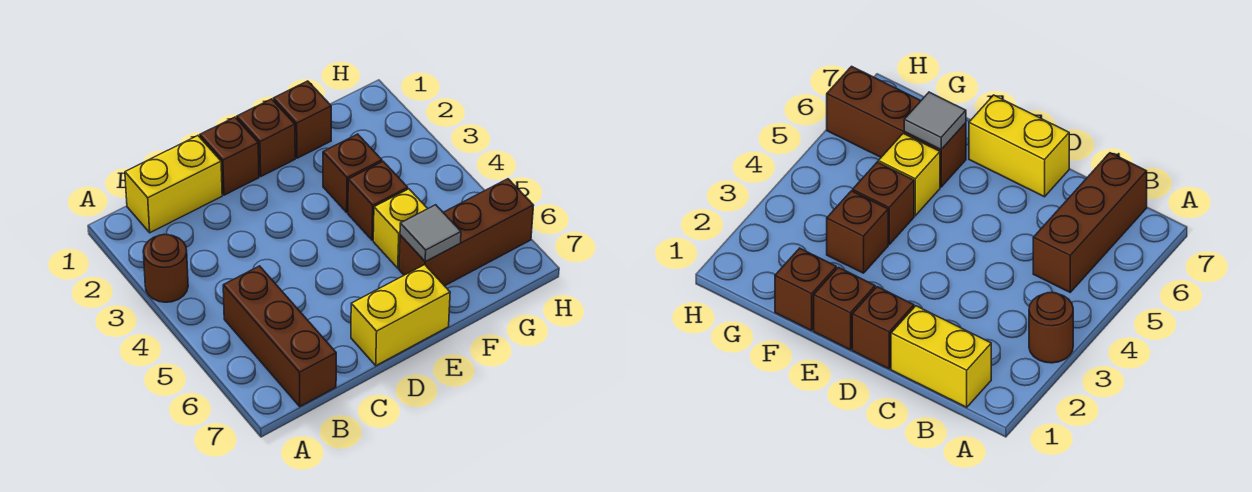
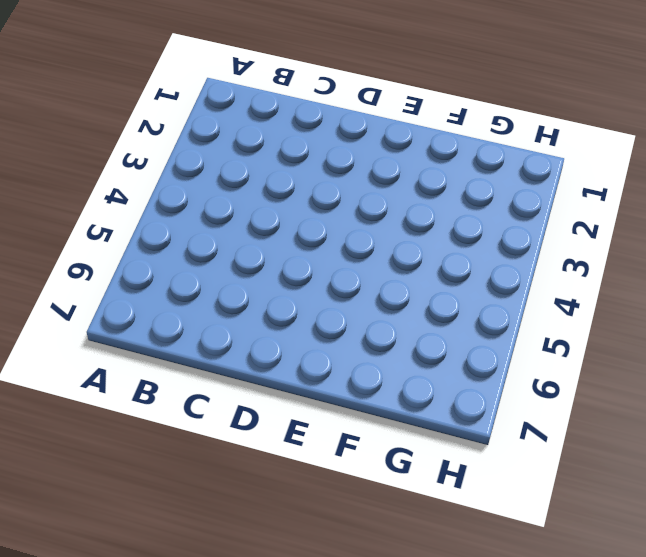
none -> brown round brick A3 level 1
none -> yellow brick B1:C1 level 1
none -> brown brick B5:B7 level 1

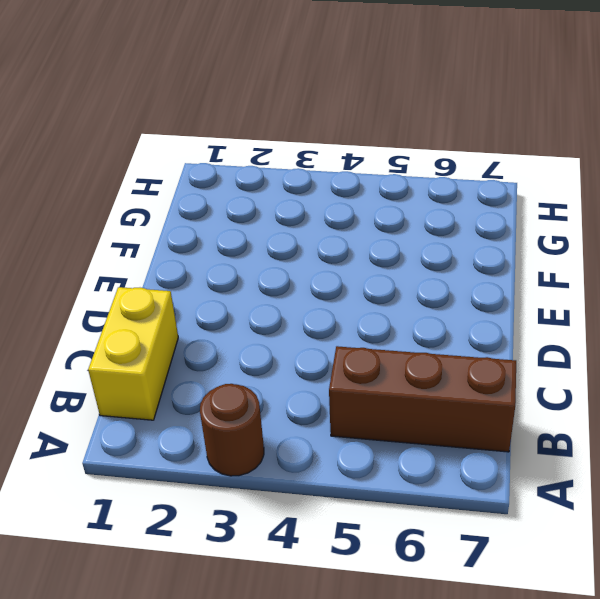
none -> brown brick D1 level 1
none -> yellow brick D7:E7 level 1
none -> brown brick E1 level 1

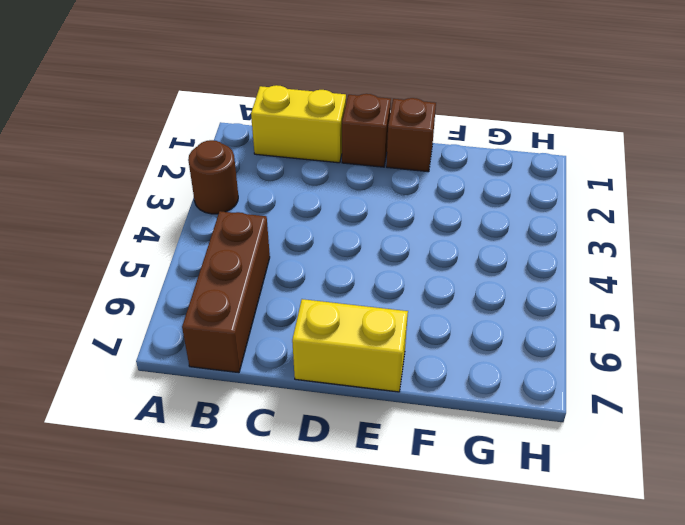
none -> brown brick F1 level 1
none -> brown brick F3 level 1
none -> brown brick F4 level 1

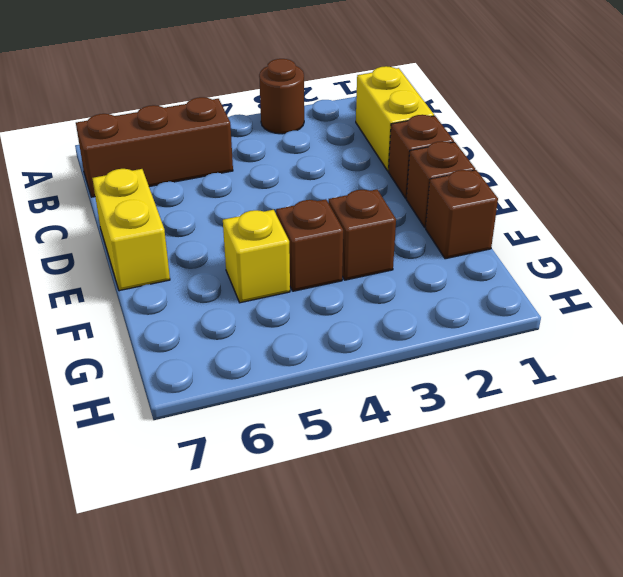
none -> brown brick F6:H6 level 1
none -> grey tile F6 level 2

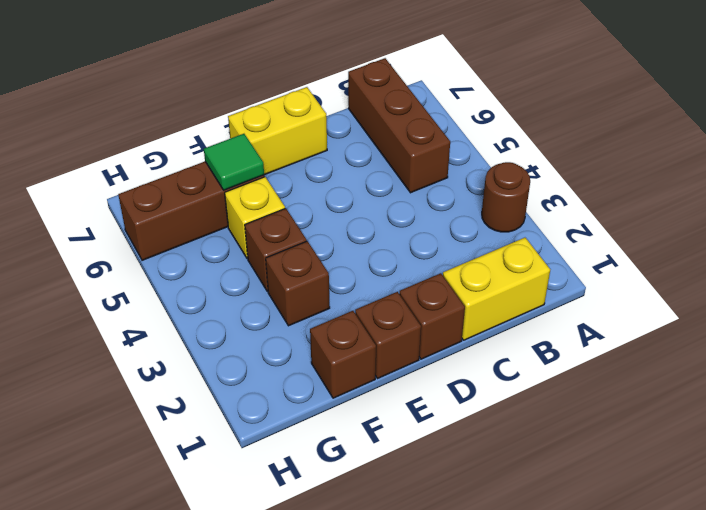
green tile F6 level 2 -> grey tile F6 level 2

